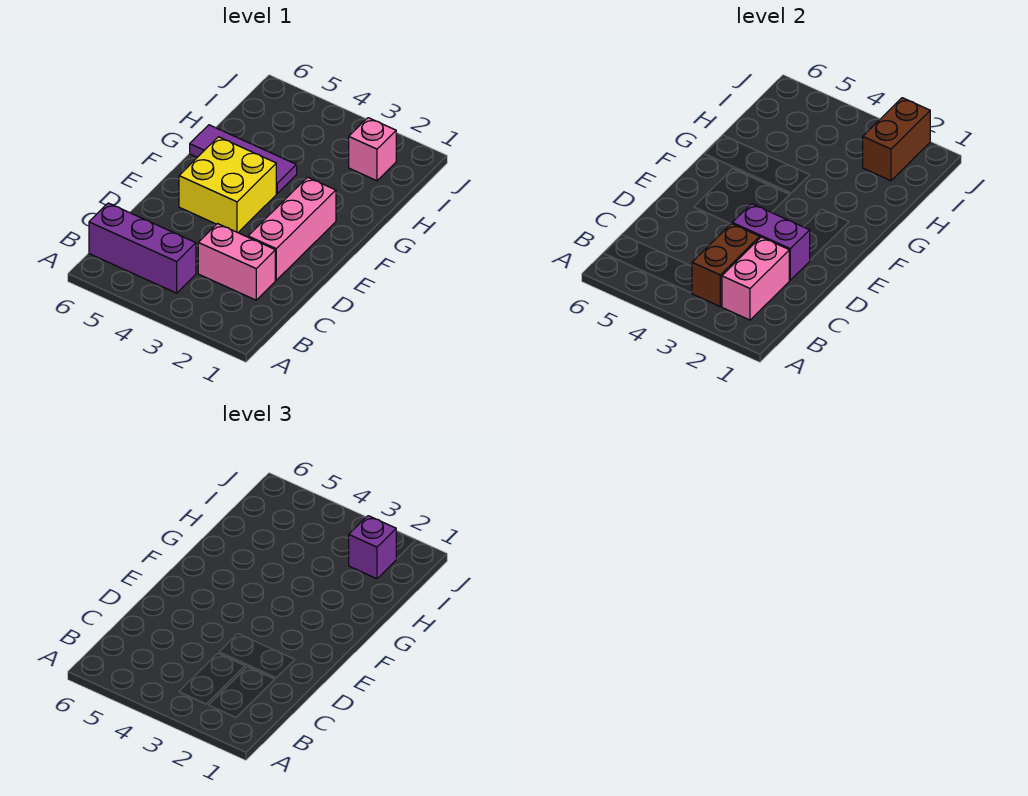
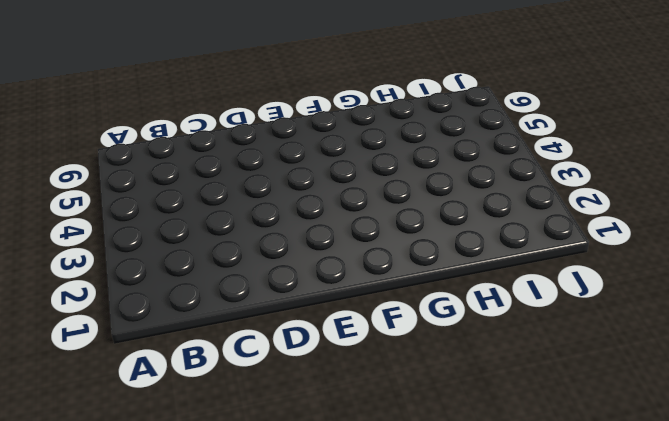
none -> purple brick B4:B6 level 1
none -> pink brick C2:C3 level 1

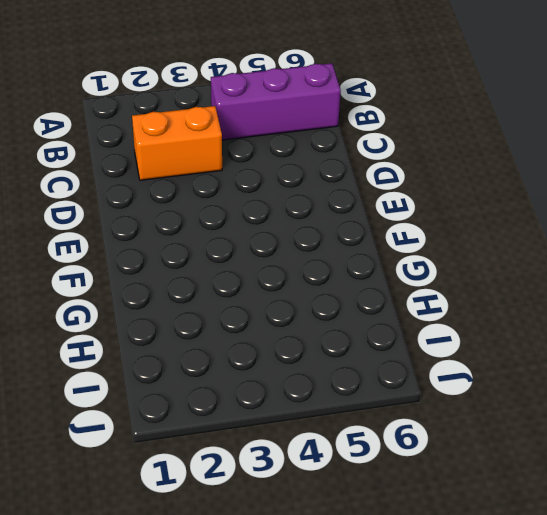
orange brick C2:C3 level 1 -> pink brick C2:C3 level 1
none -> pink brick D2:F2 level 1
none -> yellow brick E4:F5 level 1

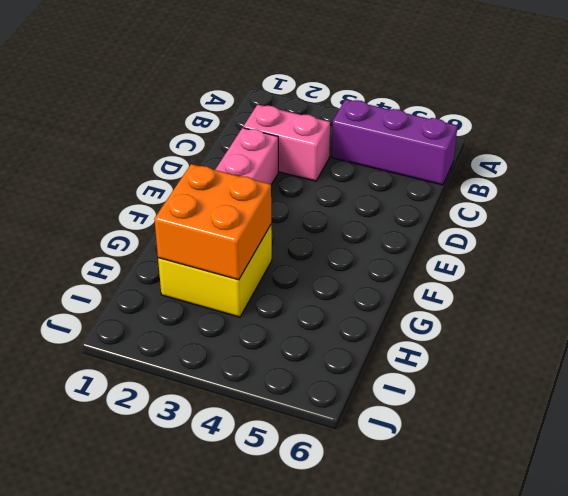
yellow brick G2:H3 level 1 -> yellow brick E4:F5 level 1
orange brick G2:H3 level 2 -> none
none -> purple tile G4:G6 level 1
none -> pink brick I2 level 1

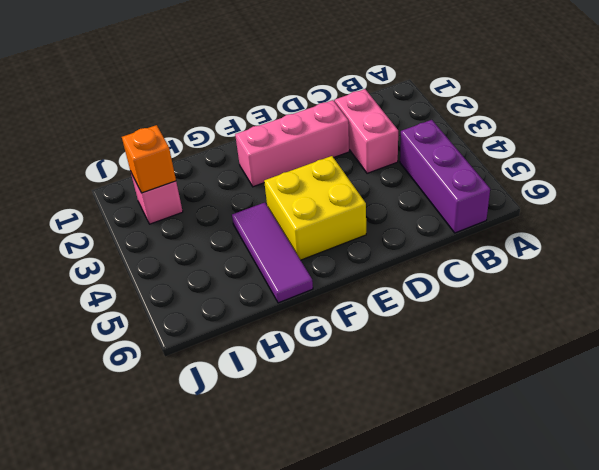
orange brick I2 level 2 -> brown brick I2:J2 level 2
none -> pink brick B2:C2 level 2
none -> brown brick B3:C3 level 2

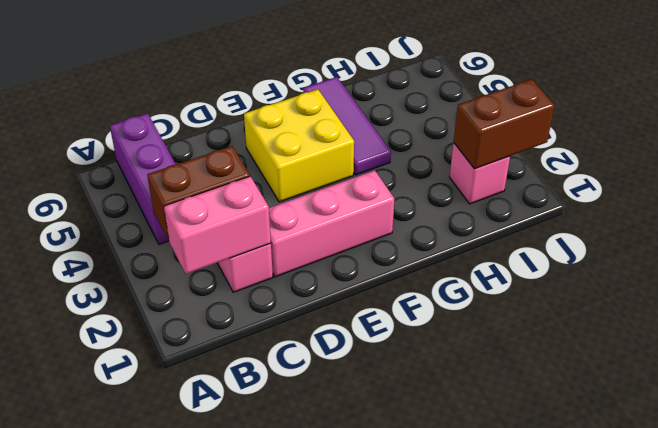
none -> purple brick D2:D3 level 2
none -> purple brick I2 level 3

